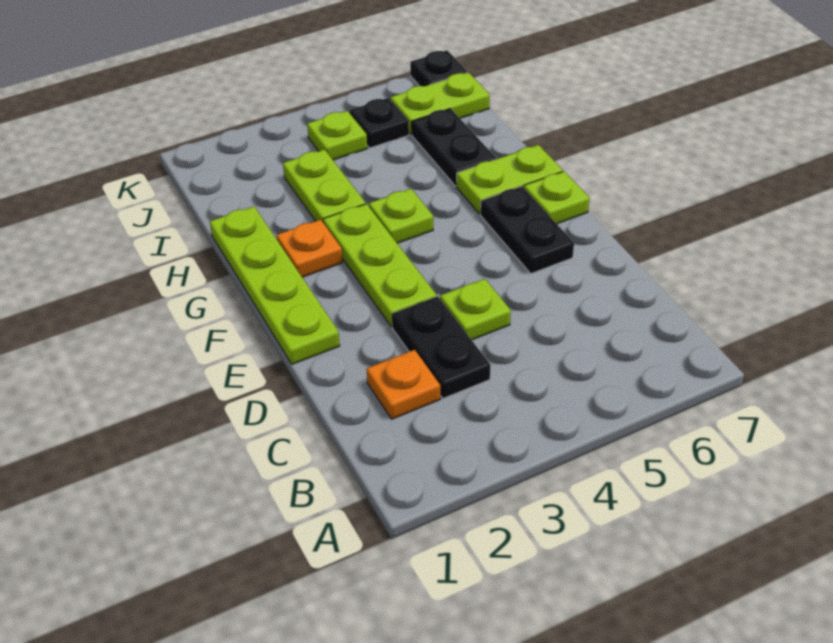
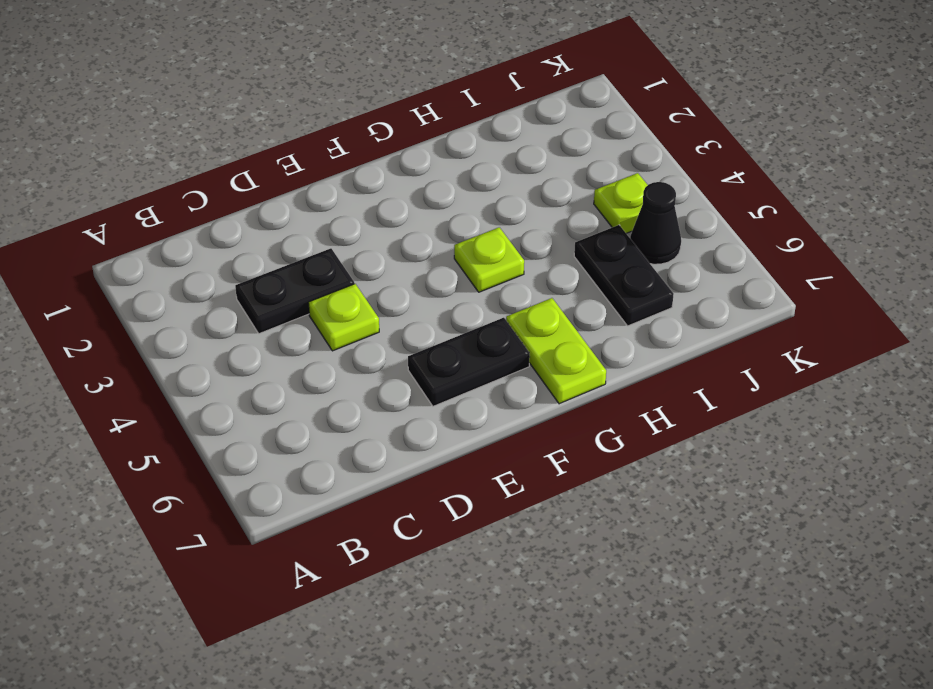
black plate I5:I6 level 1 -> black plate H6:I6 level 1
black cone J5 level 1 -> black plate J5 level 1
none -> orange plate C2 level 1
none -> lime plate E1:H1 level 1
none -> lime plate E3:G3 level 1

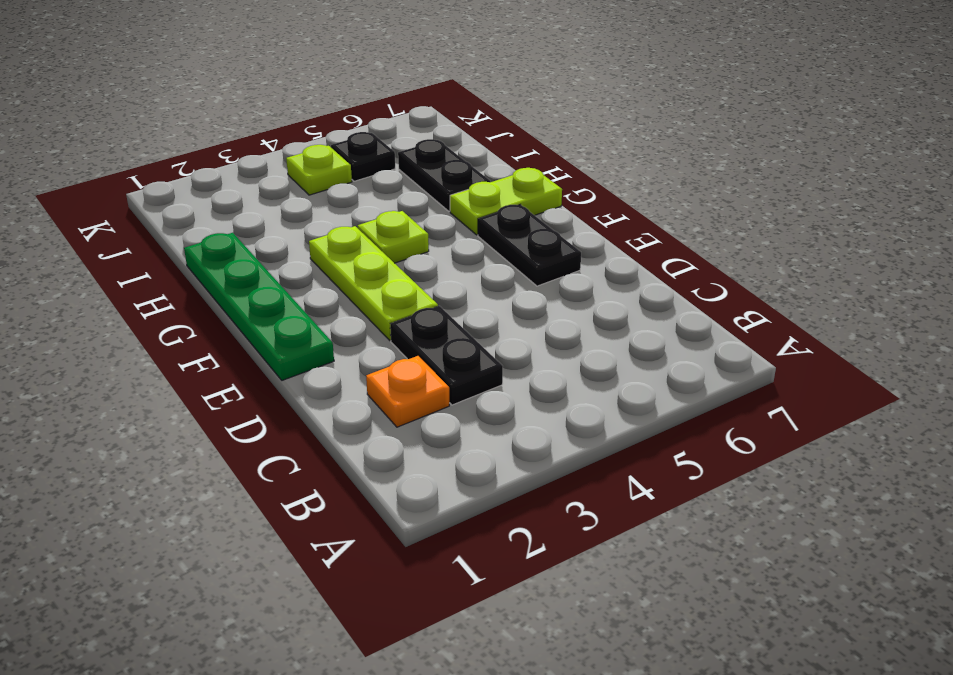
green plate E1:H1 level 1 -> lime plate E1:H1 level 1
none -> lime plate D4 level 1
none -> lime plate F7 level 1
none -> orange plate G2 level 1

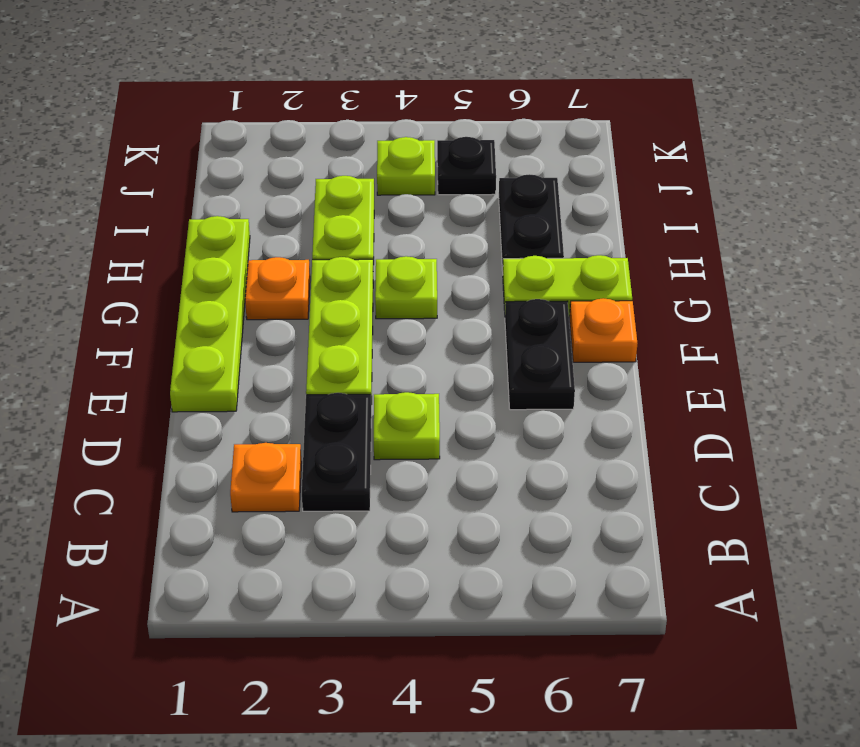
orange plate F7 level 1 -> lime plate F7 level 1
none -> lime plate J6:J7 level 1
none -> black plate K7 level 1

